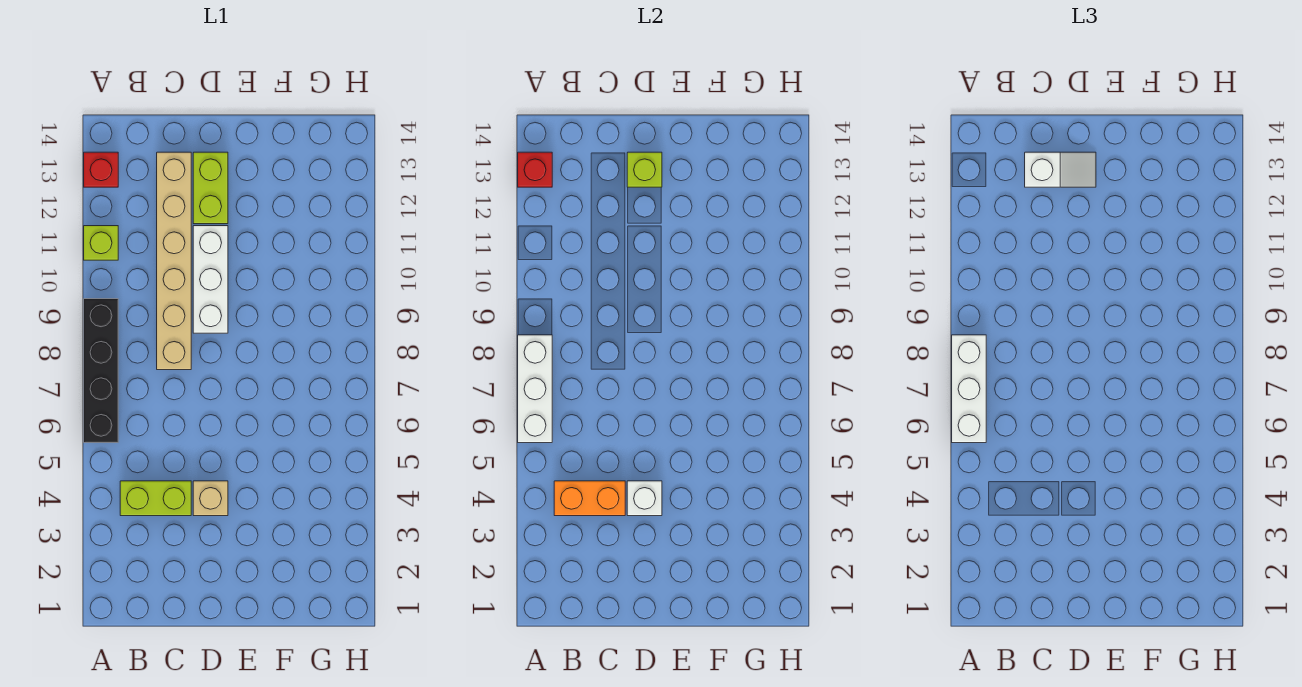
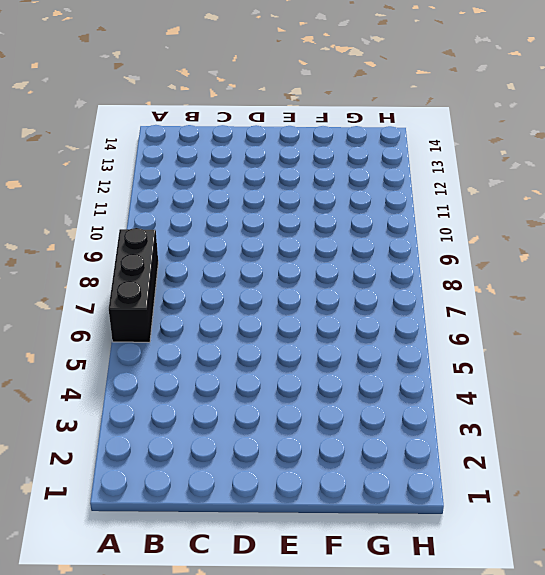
black brick A6:A8 level 1 -> black brick A6:A9 level 1
none -> lime brick A11 level 1
none -> red brick A13 level 1
none -> lime brick B4:C4 level 1

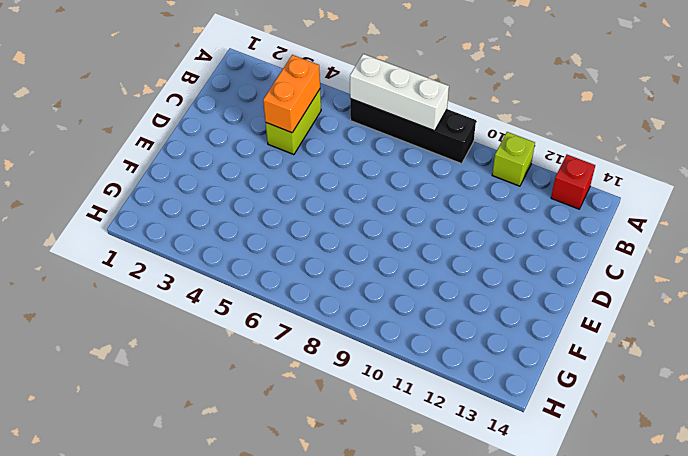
none -> tan brick C8:C13 level 1
none -> tan brick D4 level 1
none -> white brick D9:D11 level 1

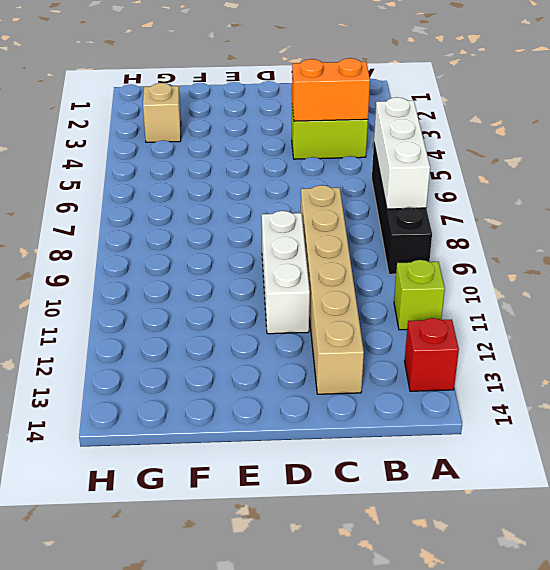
tan brick G3 level 1 -> tan brick D4 level 1
none -> lime brick D12:D13 level 1
none -> red brick A13 level 2
none -> white brick D4 level 2

